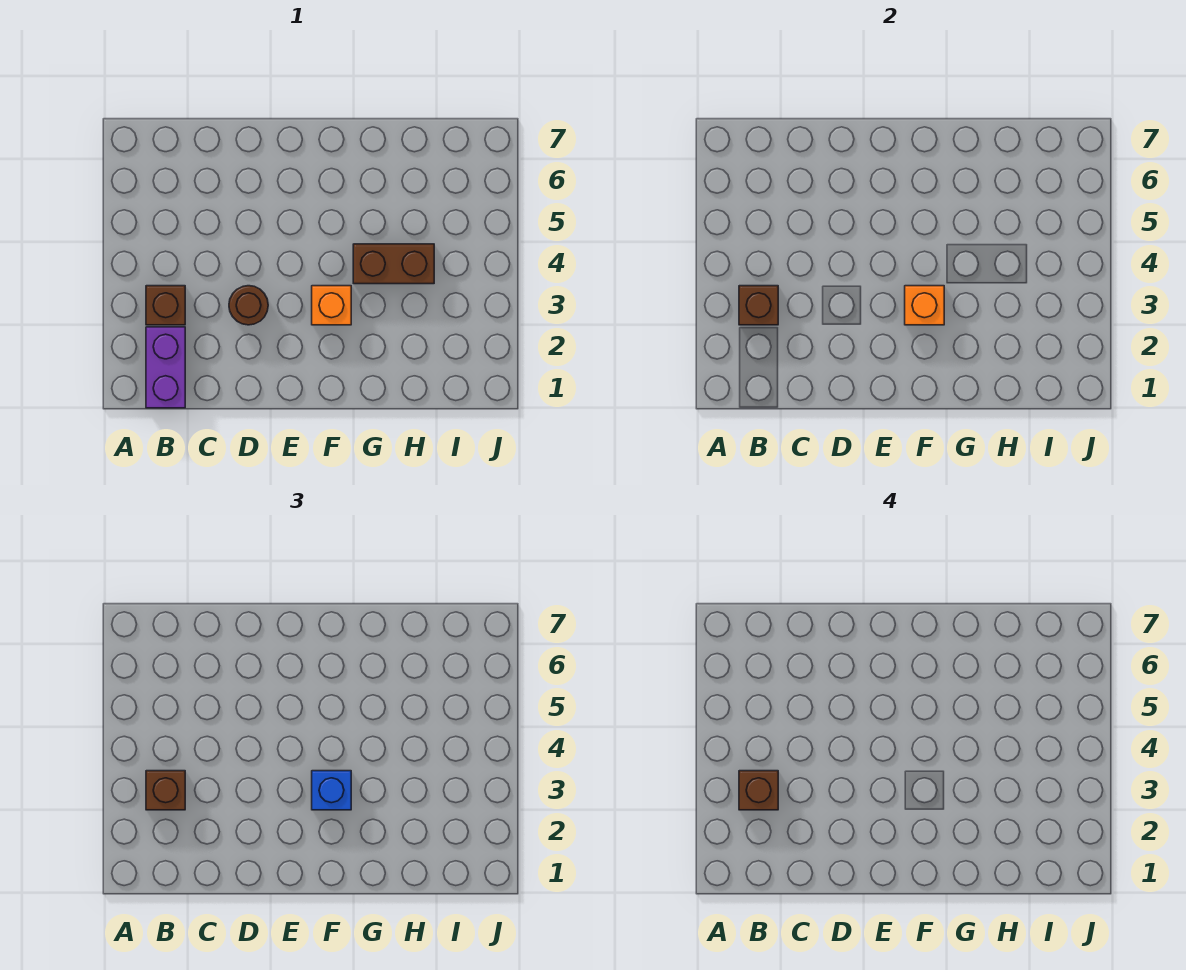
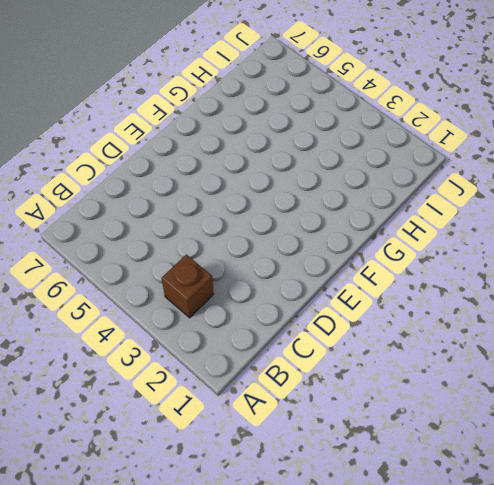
none -> purple brick B1:B2 level 1
none -> brown round brick D3 level 1

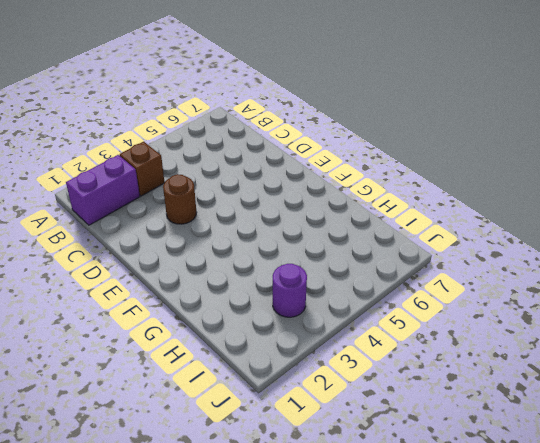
purple round brick I3 level 1 -> none
none -> orange brick F3 level 1
none -> brown brick G4:H4 level 1

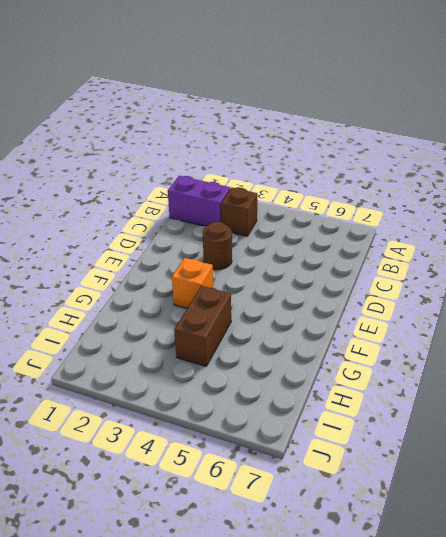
none -> brown brick B3 level 2
none -> orange brick F3 level 2

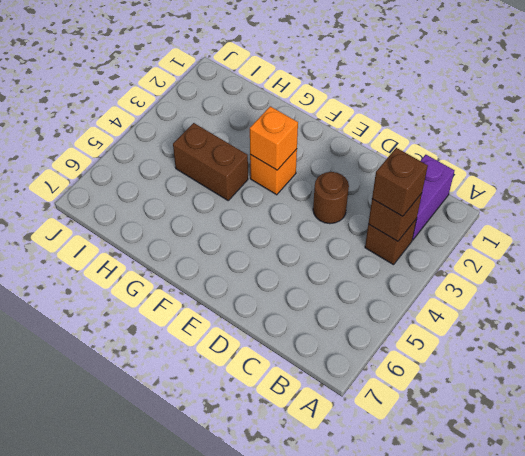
none -> blue brick F3 level 3
none -> brown brick B3 level 4

